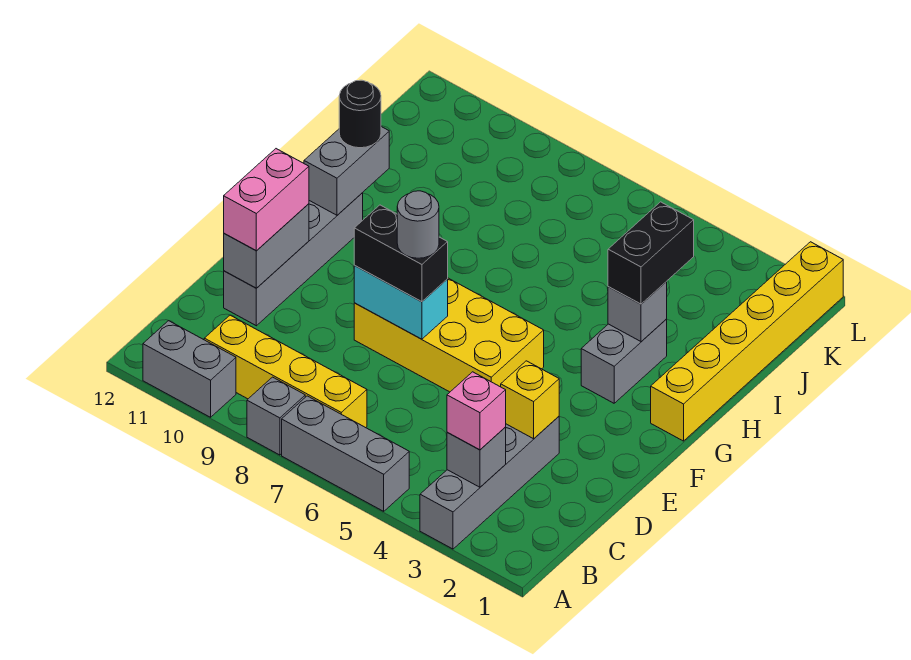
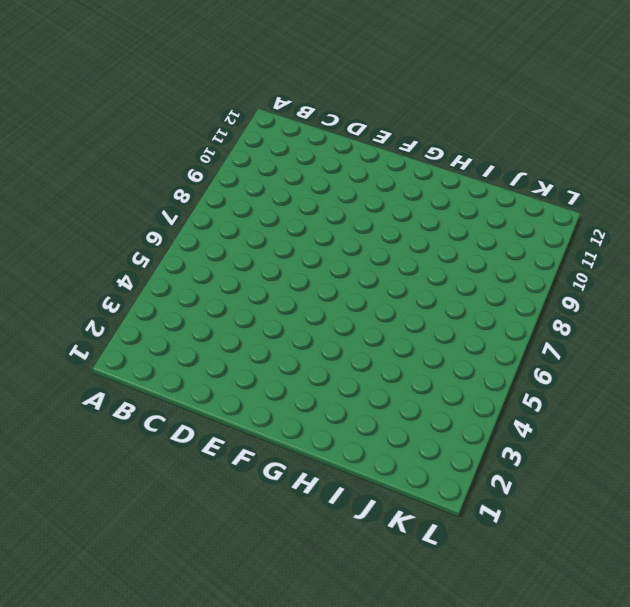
none -> grey brick A3:D3 level 1
none -> grey brick A5:A7 level 1
none -> grey brick A8 level 1

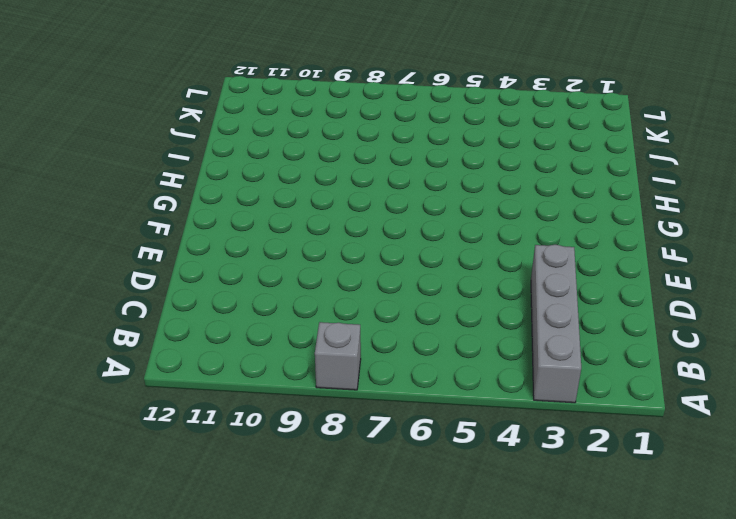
none -> grey brick A5:A7 level 1
none -> grey brick A10:A11 level 1
none -> yellow brick B7:B10 level 1

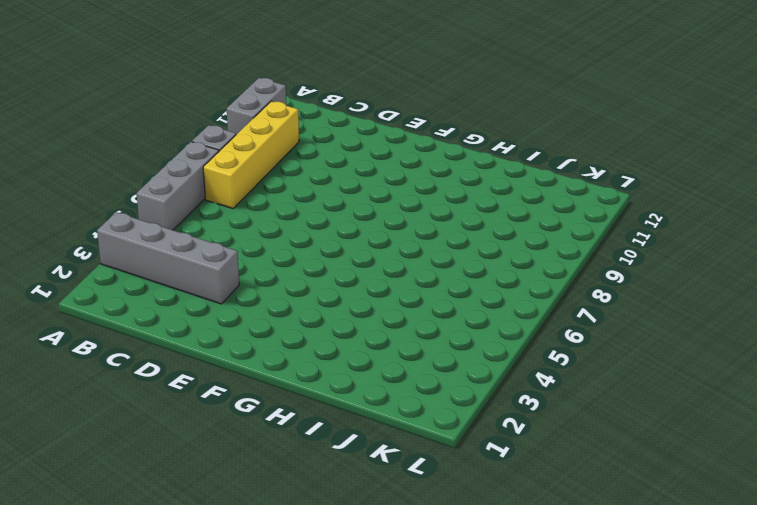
none -> grey brick D11:G11 level 1
none -> yellow brick E5:F8 level 1
none -> yellow brick G1:L1 level 1

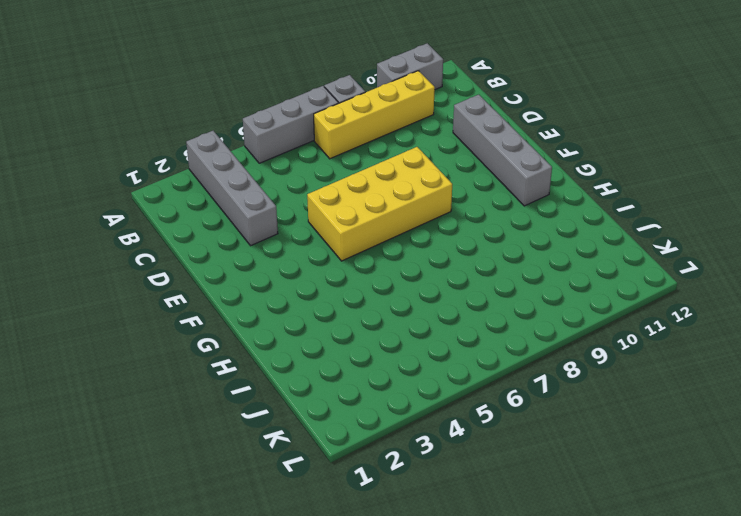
none -> yellow brick G1:L1 level 1
none -> grey brick G3:H3 level 1
none -> grey brick B3 level 2

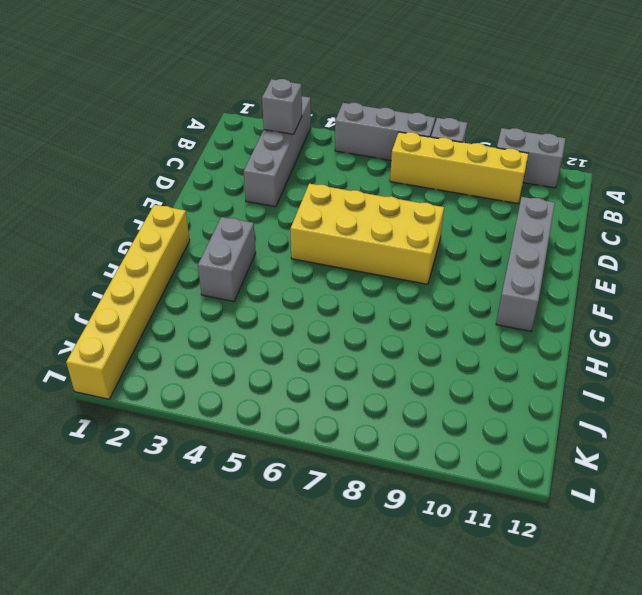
none -> yellow brick D3 level 2
none -> grey brick D11:E11 level 2
none -> cyan brick E7:E8 level 2

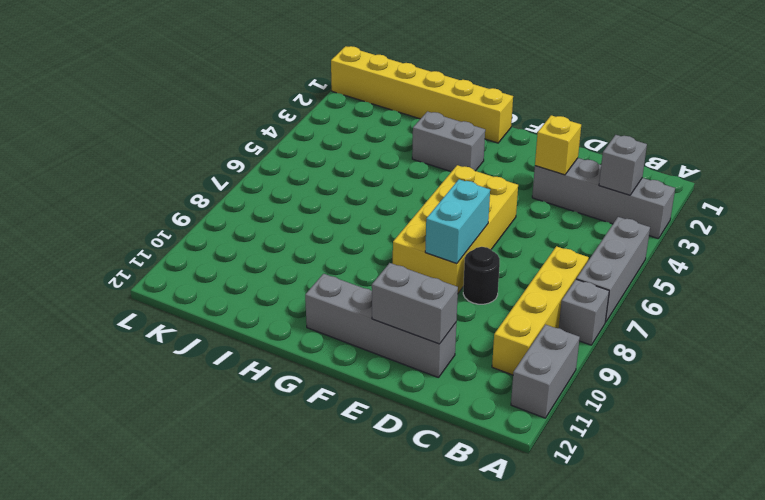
black round brick D8 level 1 -> black round brick H11 level 3
none -> grey brick G11:H11 level 2
none -> grey brick H3 level 2
none -> pink brick B3 level 3

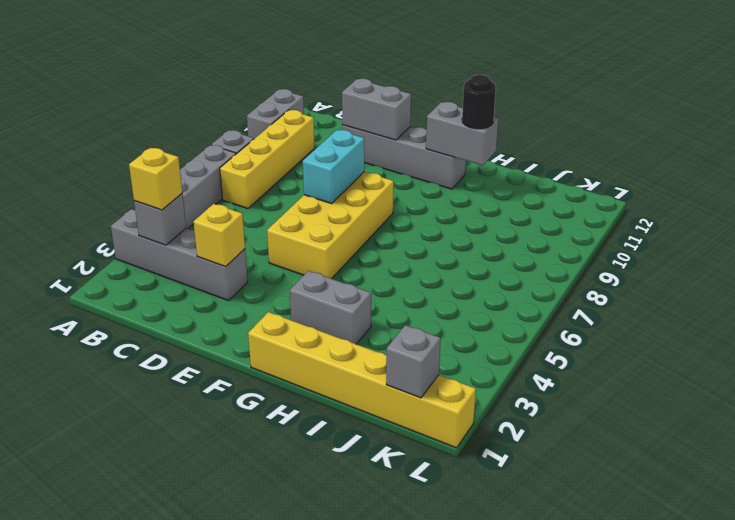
yellow brick B3 level 3 -> pink brick B3 level 3
grey brick K1 level 2 -> grey brick H3 level 2
none -> pink brick D11:E11 level 3
none -> black brick E7:E8 level 3
none -> black brick H3:I3 level 3

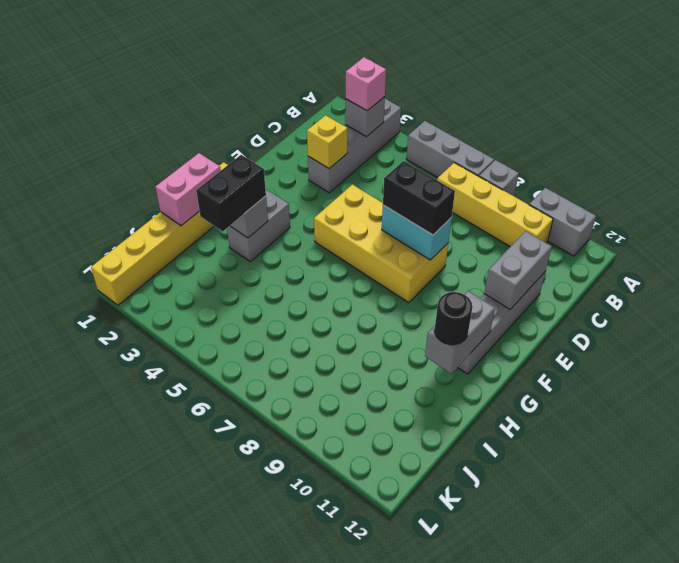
pink brick H1:I1 level 2 -> pink brick D11:E11 level 3
none -> grey round brick E7 level 4

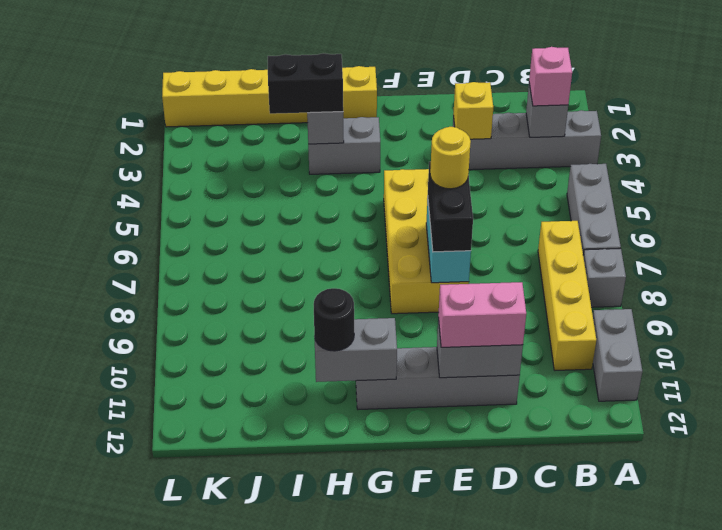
yellow round brick E7 level 4 -> grey round brick E7 level 4

